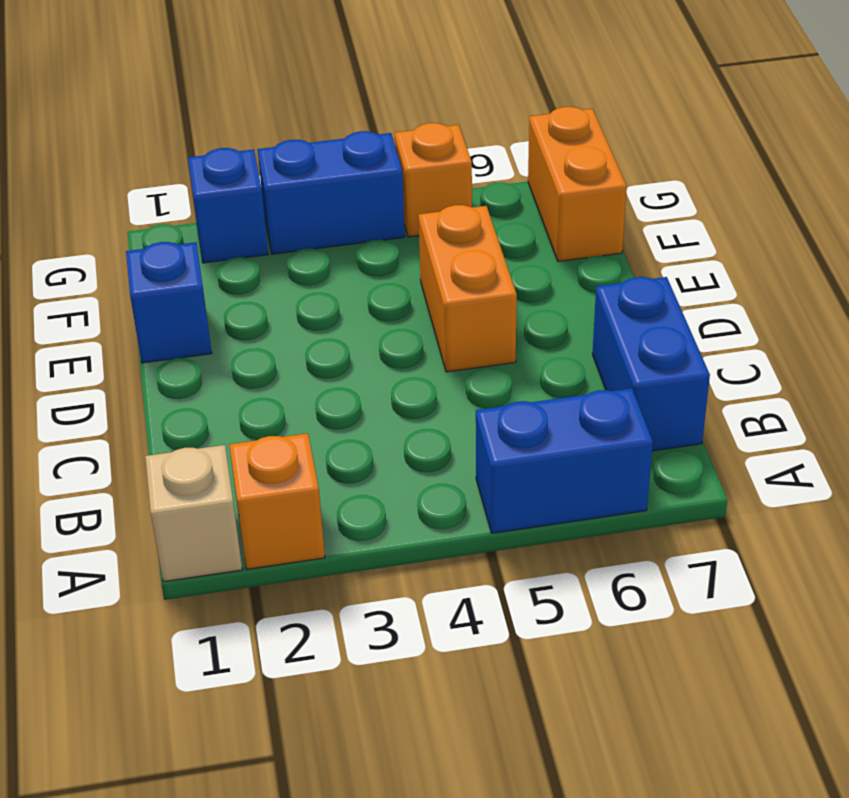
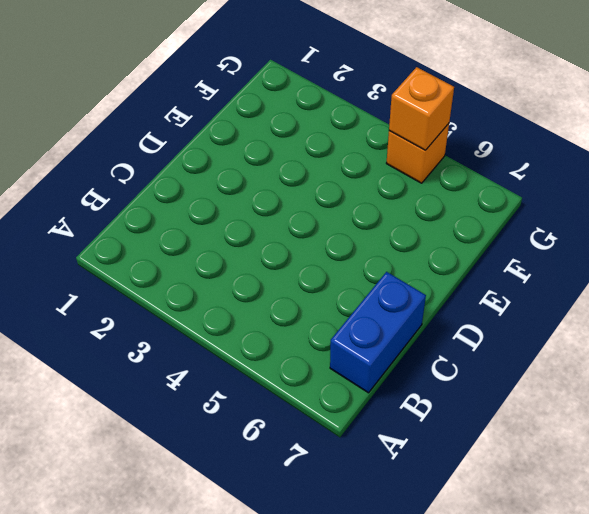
orange brick G5 level 2 -> orange brick A2 level 1
none -> tan brick A1 level 1
none -> blue brick A5:A6 level 1

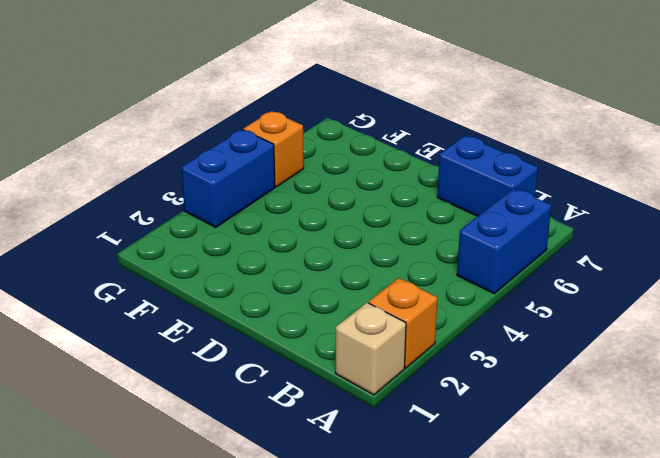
none -> orange brick D5:E5 level 1
none -> blue brick E1 level 1

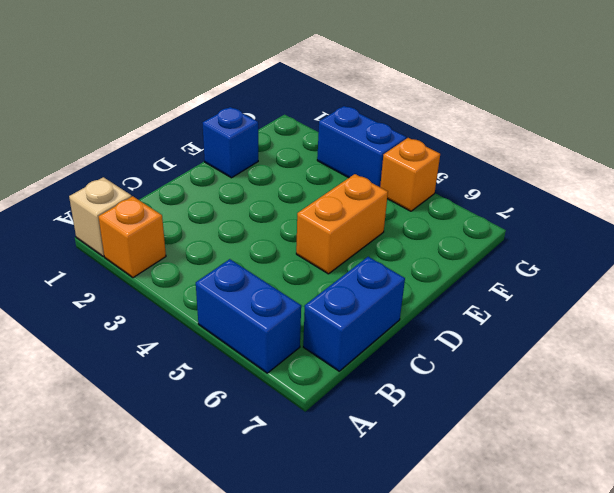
none -> orange brick F7:G7 level 1
none -> blue brick G2 level 1

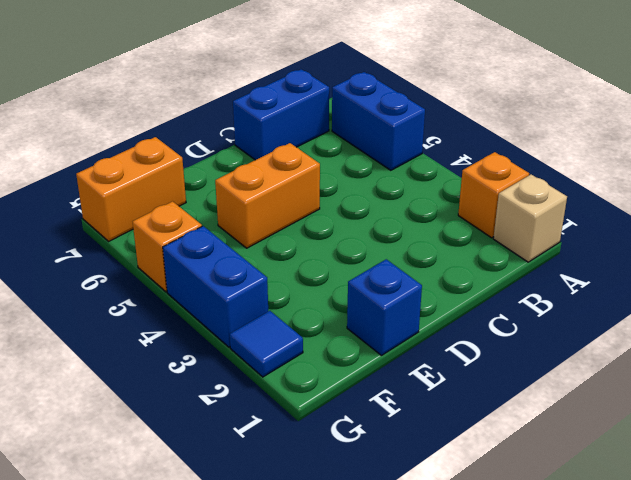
blue tile G2 level 1 -> blue brick G2 level 1

